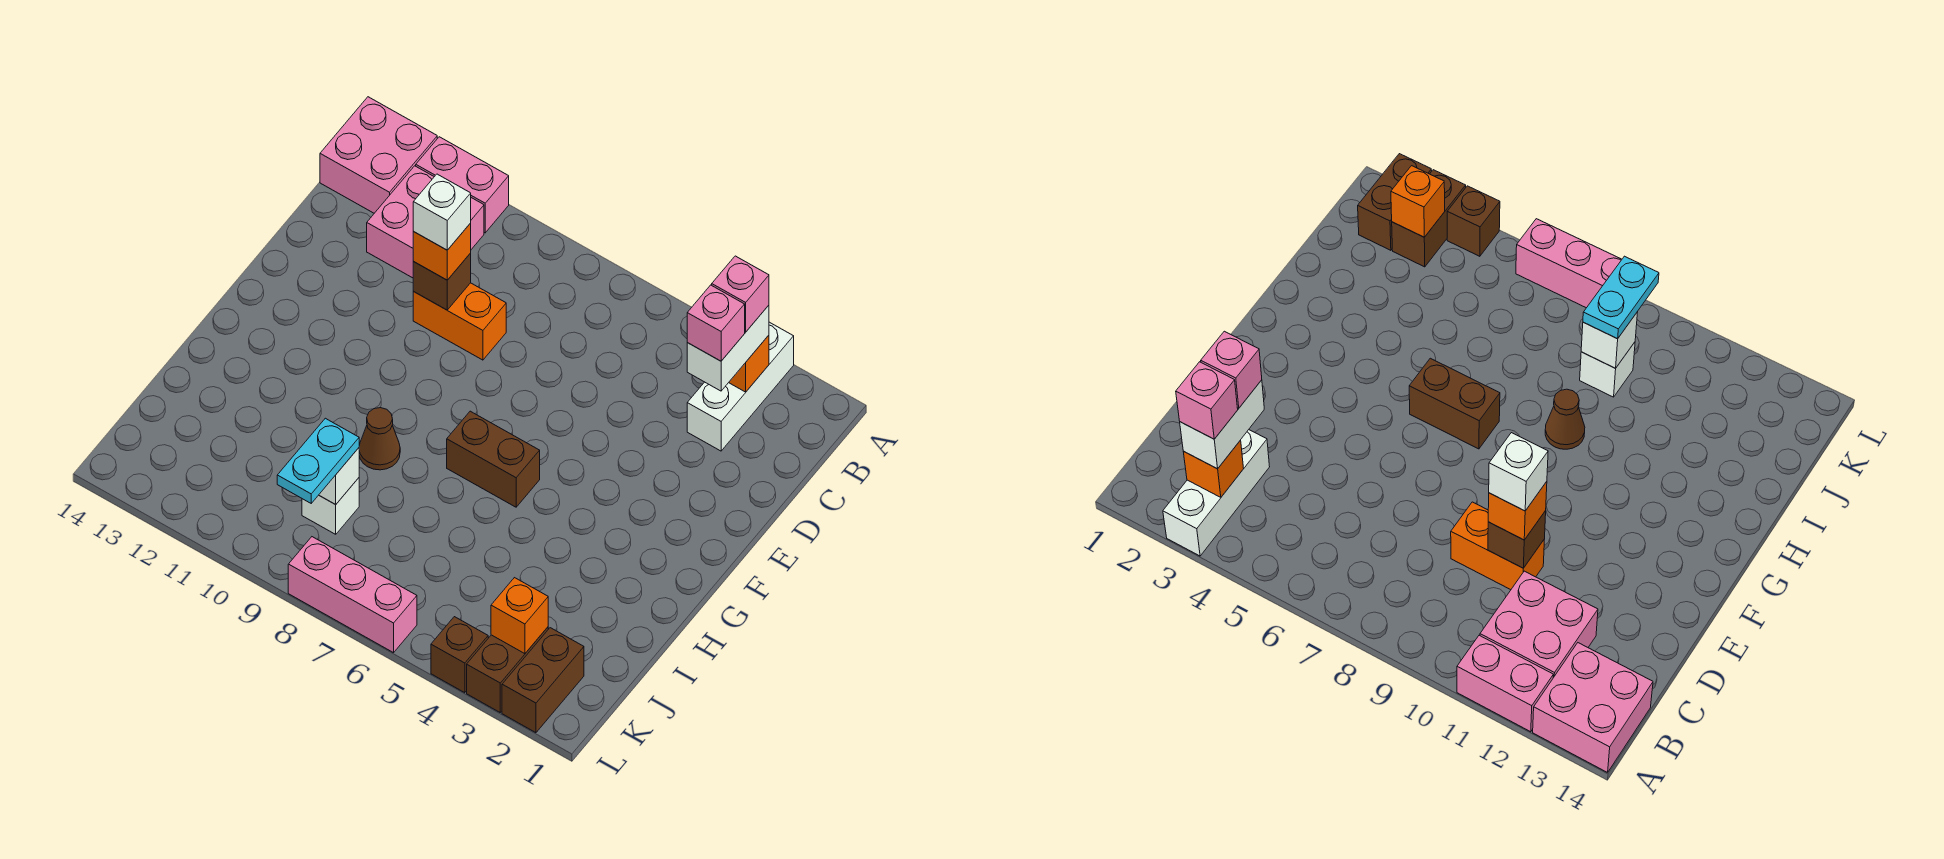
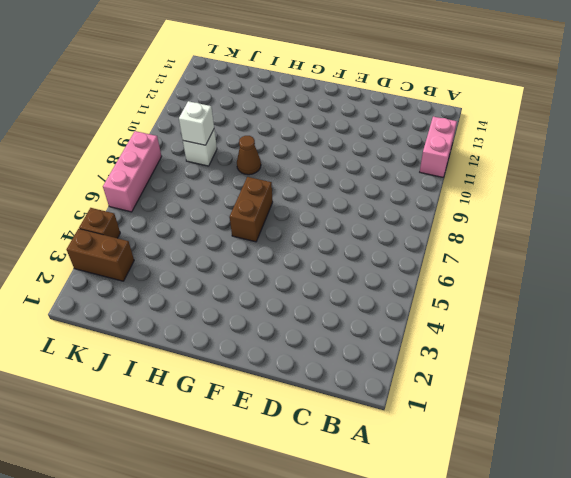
none -> white brick A3:C3 level 1
none -> pink brick A13:B14 level 1
none -> pink brick B11:C12 level 1

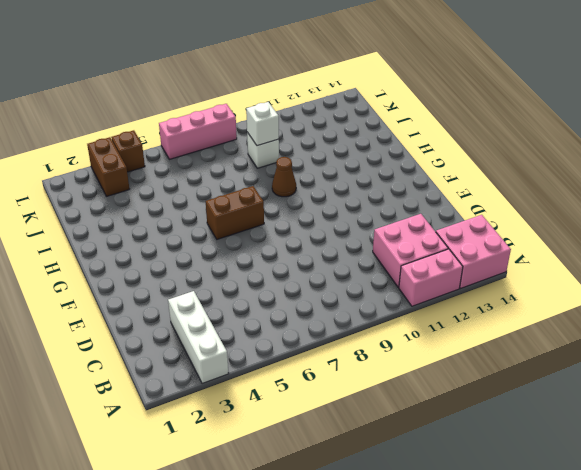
none -> orange brick D9:D10 level 1
none -> brown brick K2:L2 level 1
none -> orange brick B3 level 2

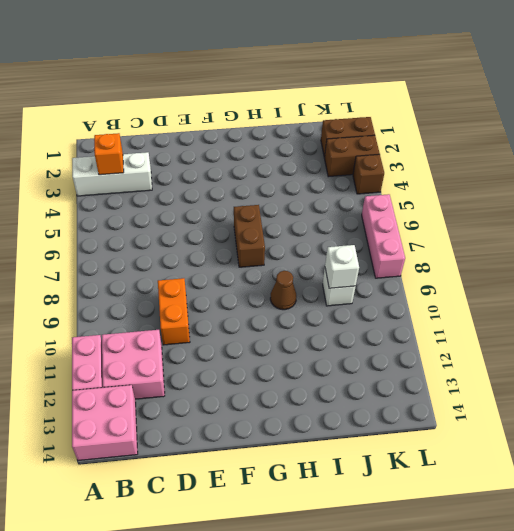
none -> brown brick D10 level 2
none -> orange brick K3 level 2
none -> white brick B3:C3 level 3

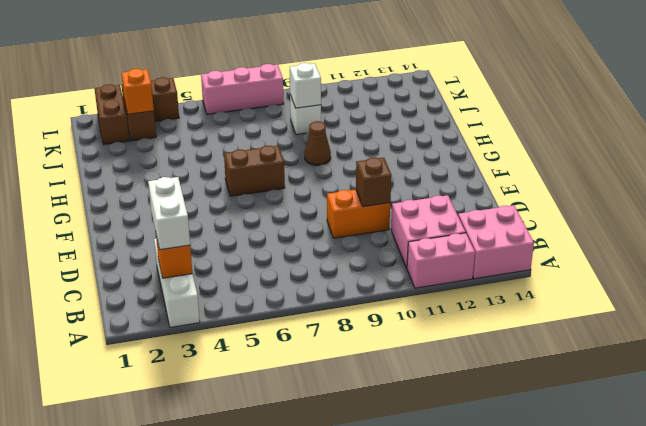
none -> orange brick D10 level 3
none -> cyan plate J9:K9 level 3
none -> pink brick B3 level 4

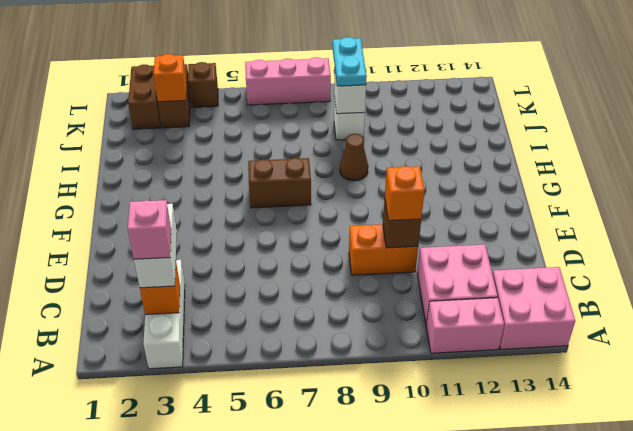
none -> pink brick C3 level 4
none -> white brick D10 level 4

